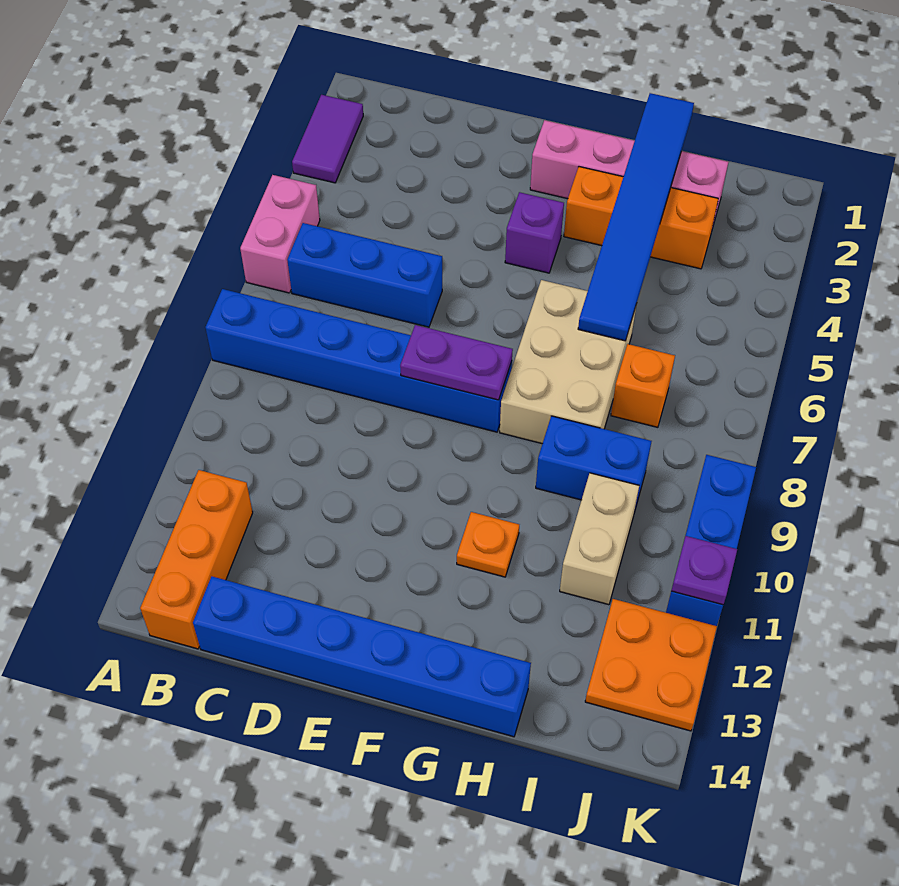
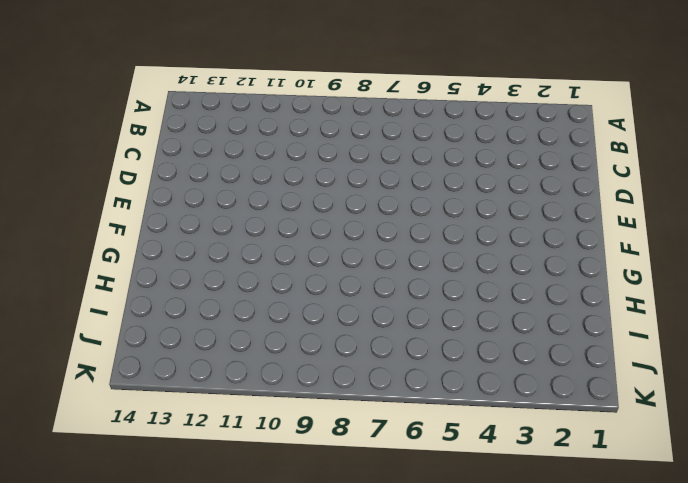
none -> purple tile A2:A3 level 1
none -> pink brick A5:A6 level 1
none -> blue brick A8:F8 level 1

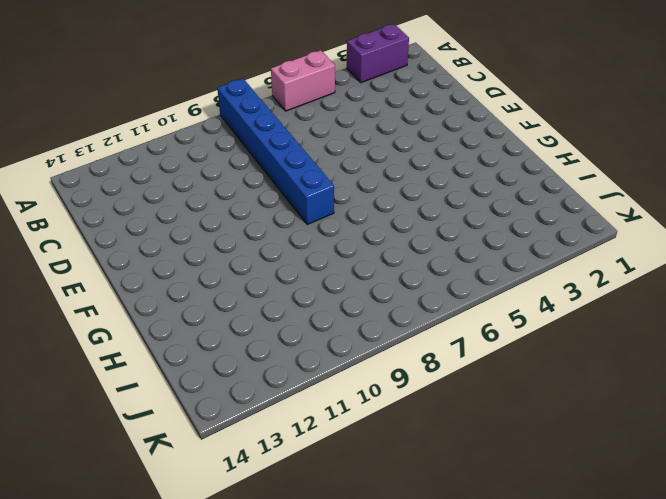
purple brick A2:A3 level 1 -> purple tile A2:A3 level 1
none -> blue brick B6:D6 level 1
none -> orange brick B12:B14 level 1
none -> blue brick C14:H14 level 1

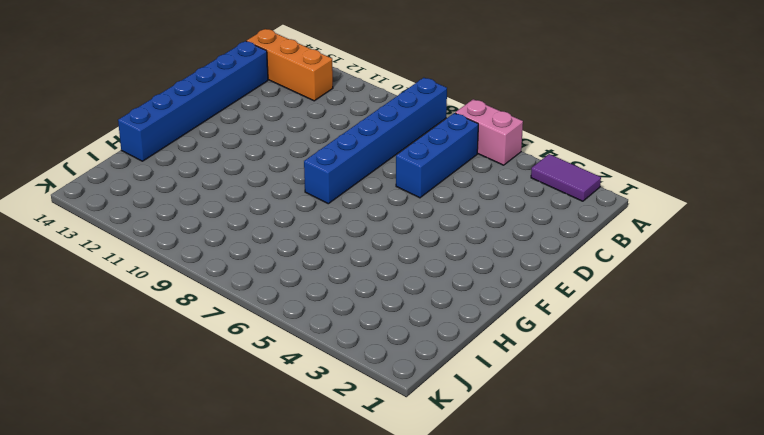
none -> pink brick F2:I2 level 1
none -> purple brick F4 level 1
none -> orange brick G3:I3 level 1

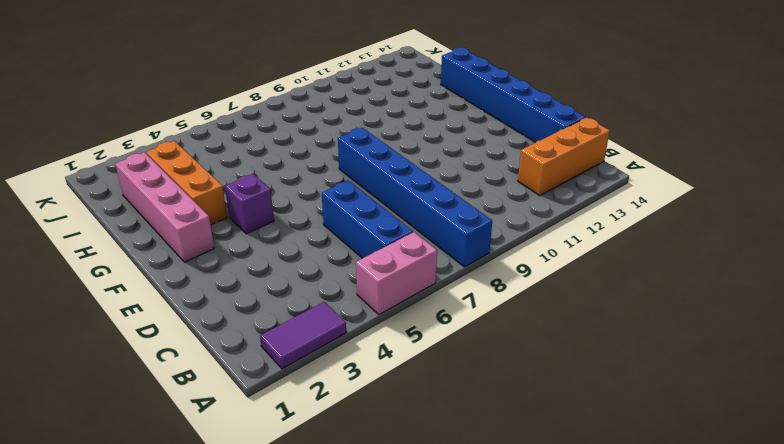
none -> tan brick G6:H8 level 1
none -> orange plate G11 level 1
none -> blue brick H9:I9 level 1

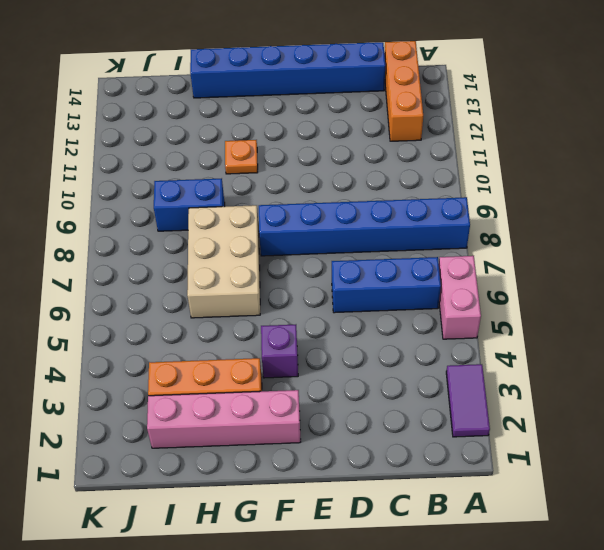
none -> orange brick I7 level 1
none -> tan brick I10:I11 level 1
none -> orange plate J12:K13 level 1

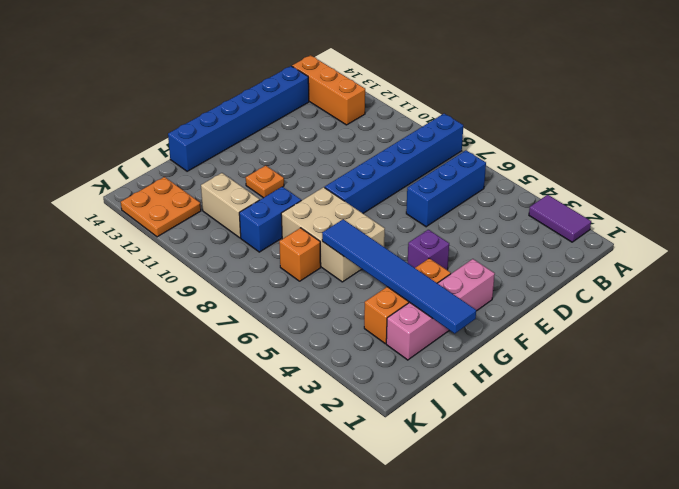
none -> pink brick A5:A6 level 1
none -> blue brick K9:K11 level 1
none -> purple plate E8:F8 level 2

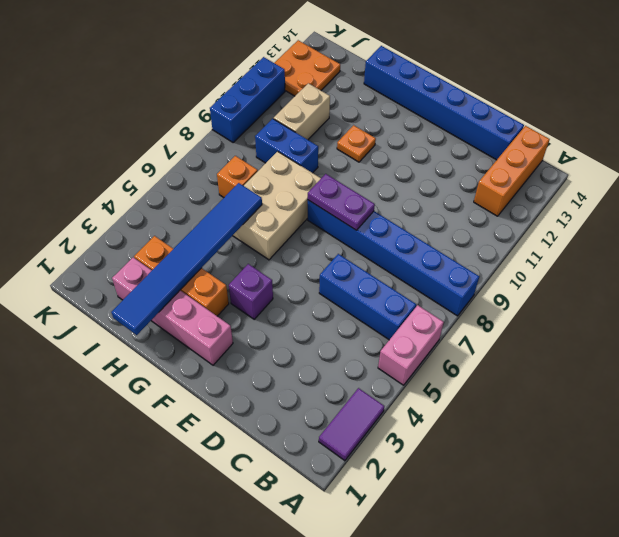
none -> purple plate K11 level 2

